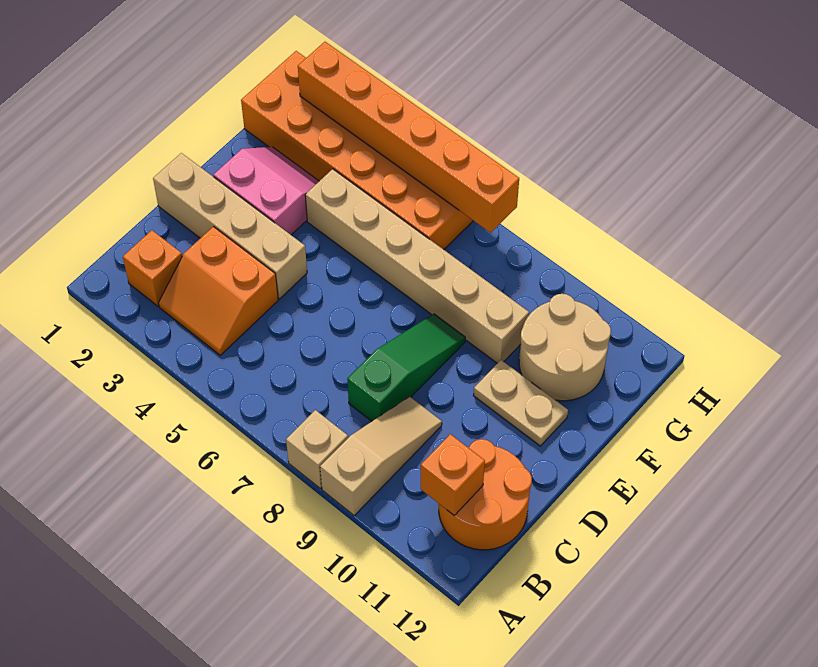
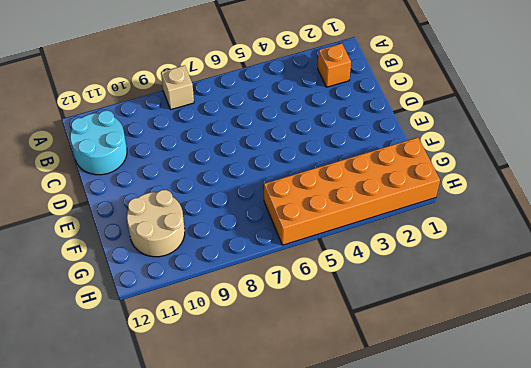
cyan round brick B11:C12 level 1 -> orange round brick B11:C12 level 1
none -> tan slope A9:C9 level 1 top A
none -> orange slope B3:C4 level 1 top C
none -> green slope C8:E8 level 1 top C

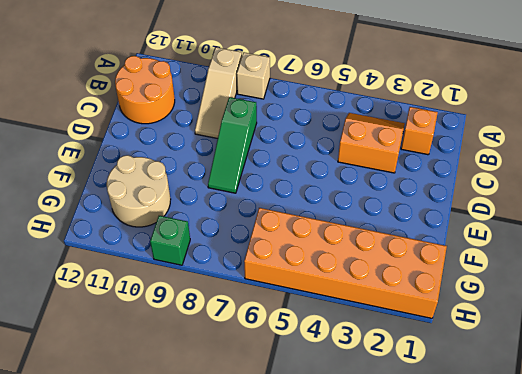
green brick H9 level 1 -> none
none -> tan brick D1:D4 level 1
none -> pink slope E2:F3 level 1 top E
none -> tan plate E10:E11 level 1

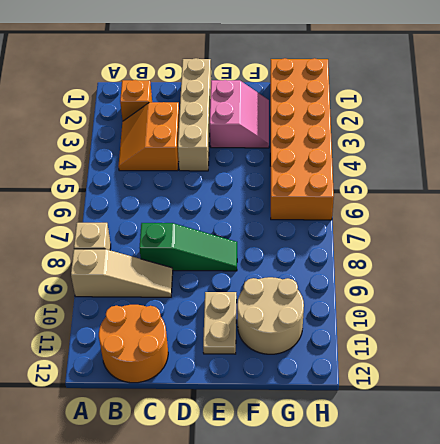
none -> tan brick F4:F9 level 1
none -> orange brick B11 level 2
none -> orange brick H2:H7 level 2

